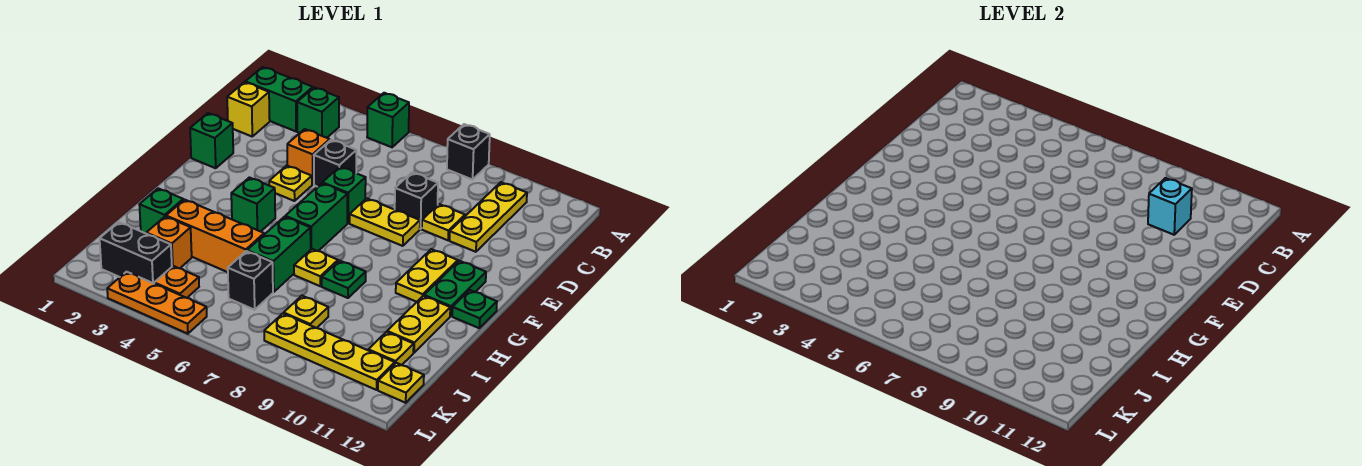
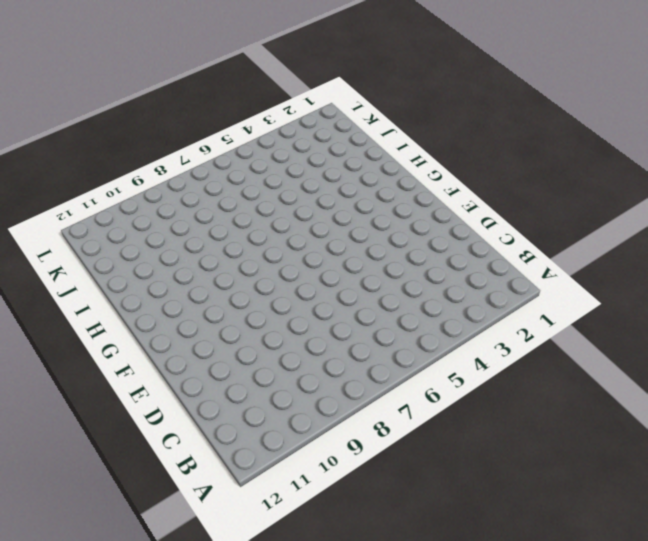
none -> green brick A5 level 1
none -> black brick A8 level 1
none -> green brick B1:B2 level 1
none -> green brick B3 level 1

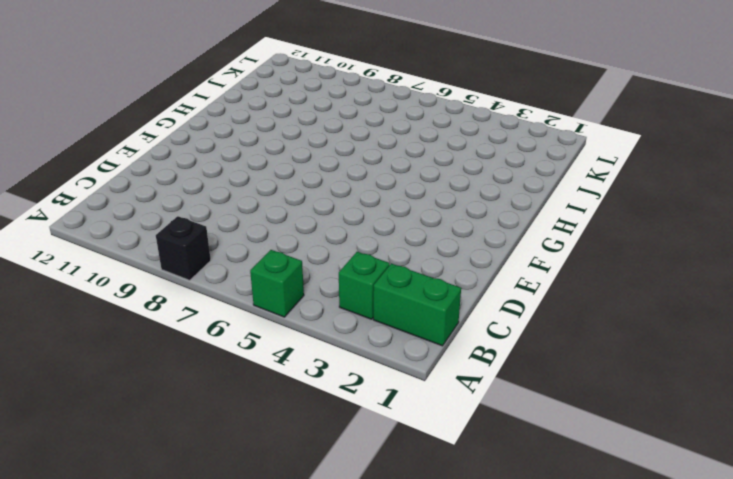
none -> yellow plate B10:D10 level 1
none -> yellow brick C1 level 1
none -> orange brick D4 level 1
none -> black brick D5 level 1

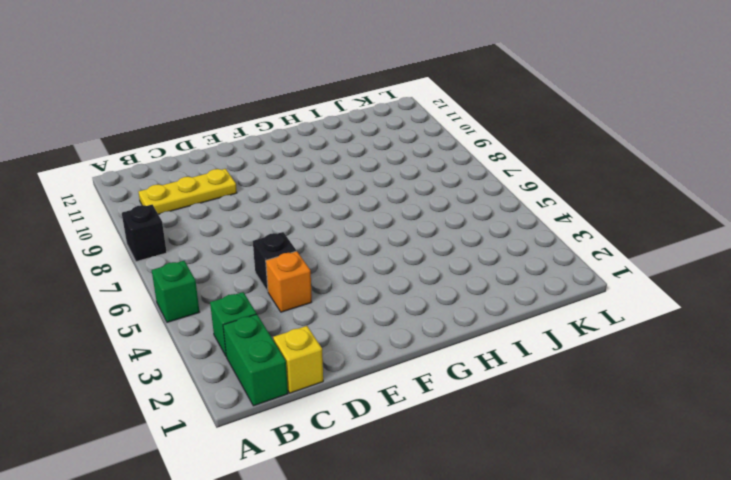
none -> black brick D8 level 1
none -> yellow plate D9 level 1
none -> green brick E1 level 1
none -> yellow plate E4 level 1

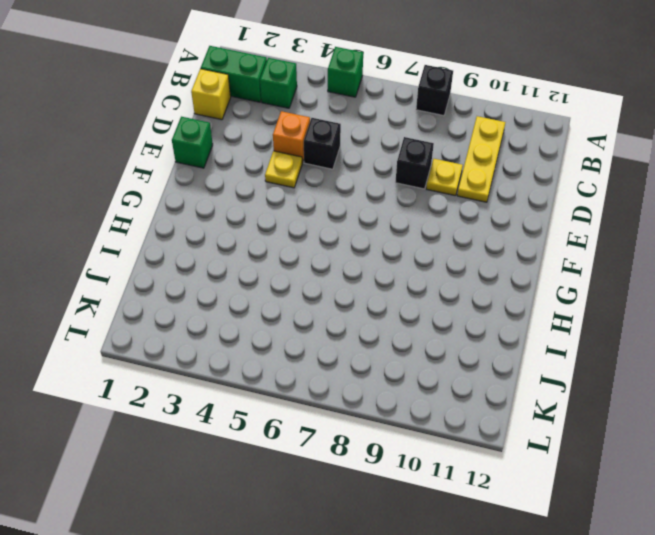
none -> green brick E6 level 1
none -> yellow plate E7:E8 level 1
none -> green brick F6:G6 level 1
none -> yellow plate F10:G10 level 1

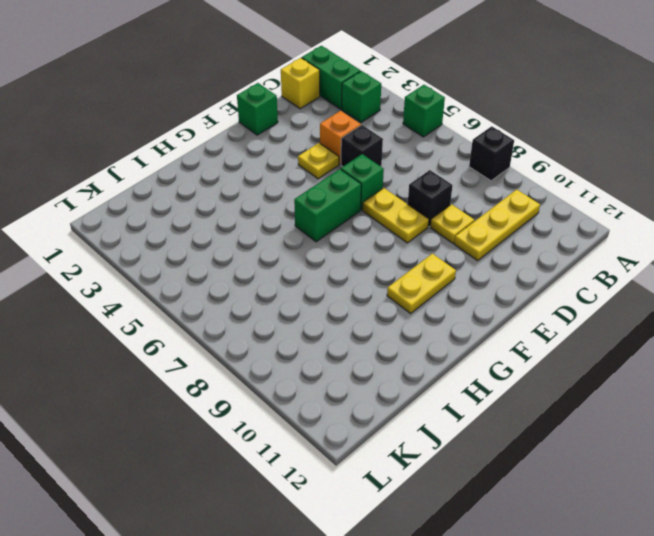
none -> green plate F11:G11 level 1
none -> green brick G4 level 1
none -> green plate G12 level 1
none -> green brick H6:I6 level 1

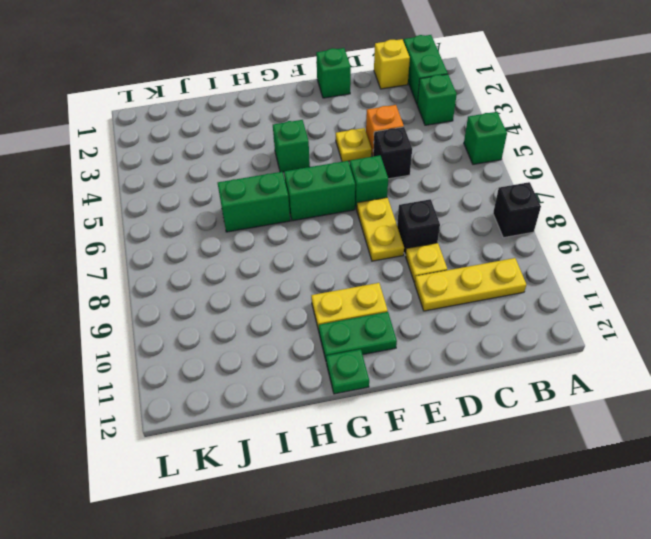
none -> yellow plate H7 level 1
none -> green plate H8 level 1
none -> yellow plate H11:I11 level 1
none -> green brick I2 level 1

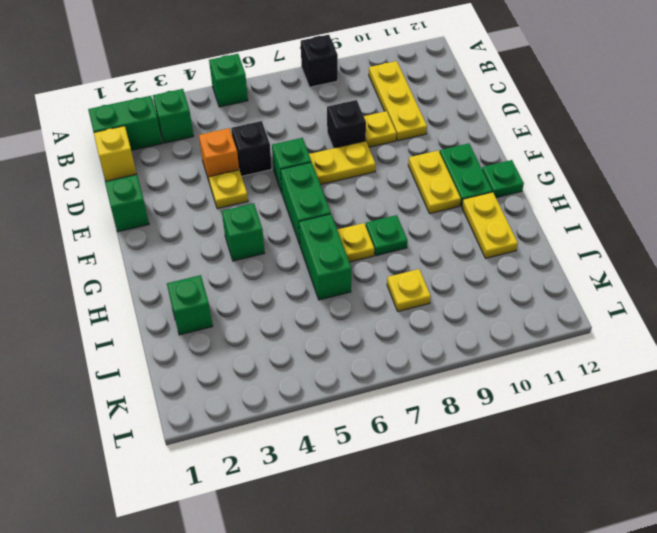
none -> orange brick I3:I5 level 1
none -> orange brick J3 level 1
none -> black brick J6 level 1
none -> yellow plate J11 level 1

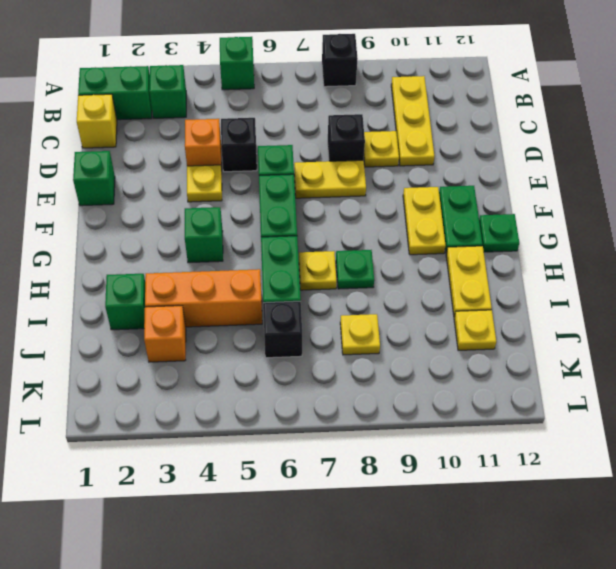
none -> black brick K2:K3 level 1
none -> orange plate K4 level 1
none -> yellow plate K8:K11 level 1
none -> yellow plate K12 level 1

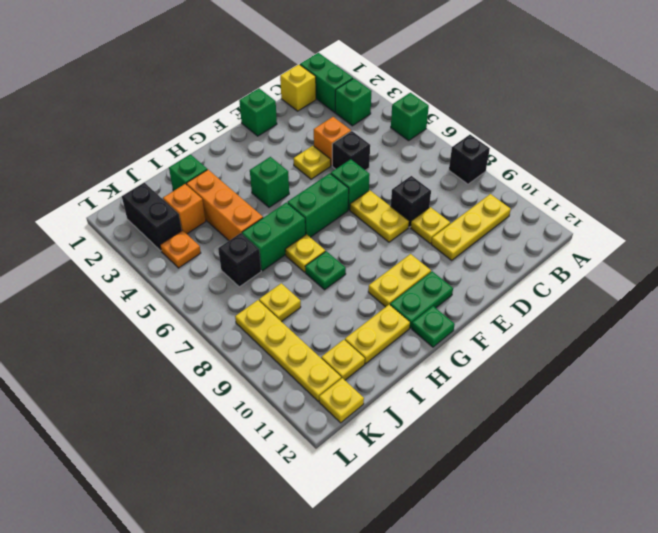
none -> orange plate L3:L5 level 1
none -> cyan brick C10 level 2

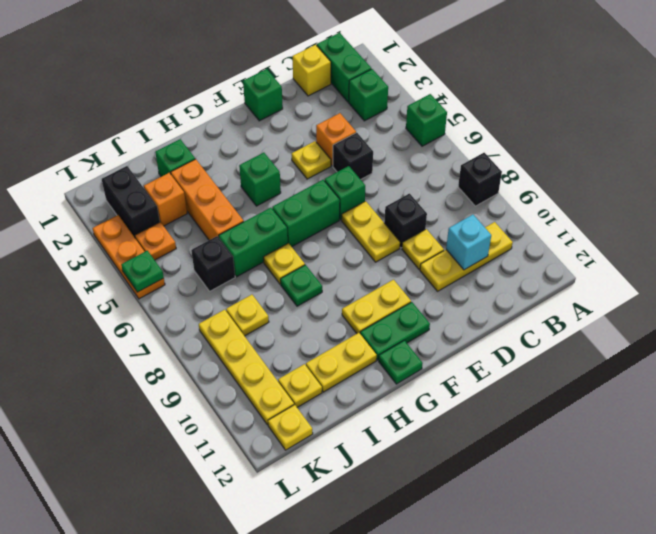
green plate L5 level 2 -> none

